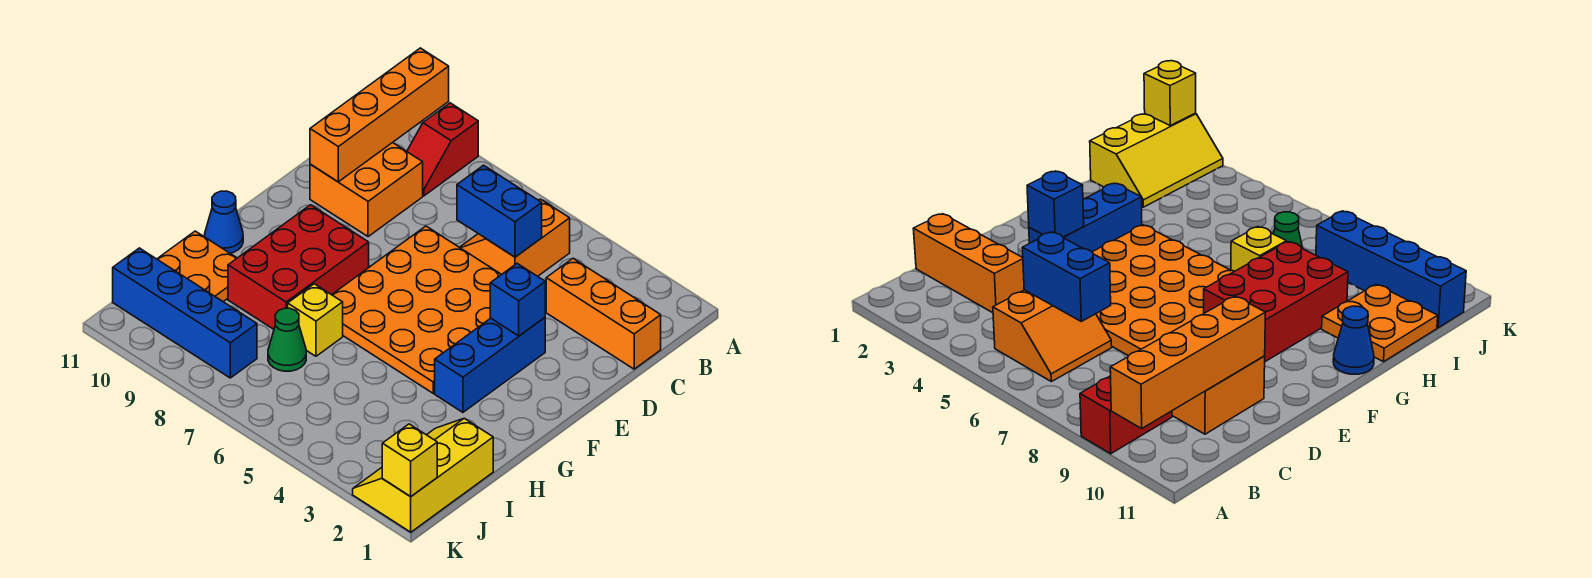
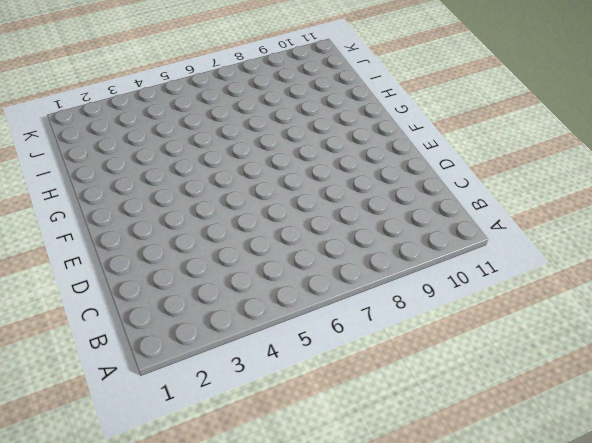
none -> red slope A9:B9 level 1 top A
none -> orange slope B5:C6 level 1 top 5
none -> orange brick C1:C3 level 1

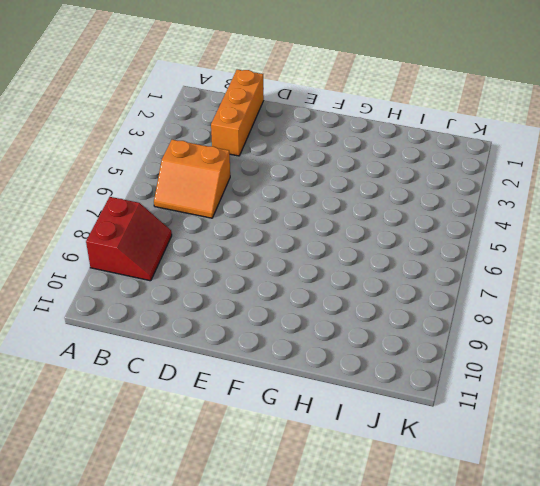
red slope A8:B9 level 1 top A -> red slope A9:B9 level 1 top A
none -> orange brick C9:D10 level 1
none -> orange plate D4:G7 level 1
none -> blue brick E3:G3 level 1

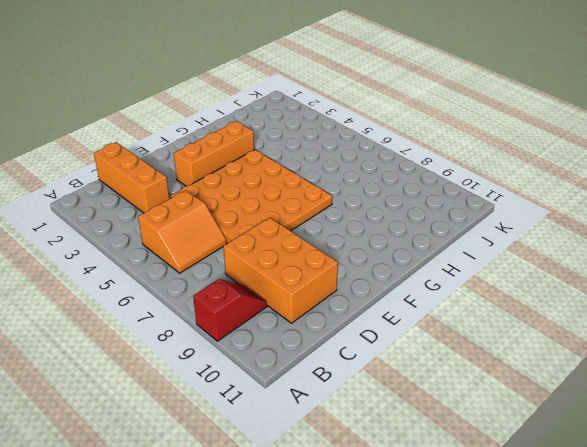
orange brick C8:D10 level 1 -> orange brick C9:D10 level 1
orange brick E3:G3 level 1 -> blue brick E3:G3 level 1
none -> red brick F8:H9 level 1
none -> blue cone G11 level 1
none -> yellow brick H7 level 1

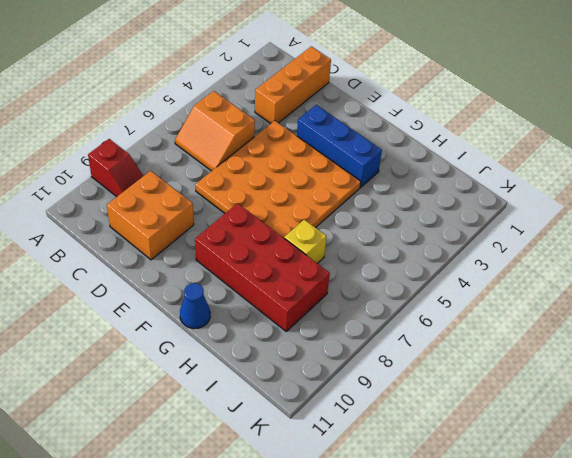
red brick F8:I9 level 1 -> red brick F8:H9 level 1
none -> orange plate H10:I11 level 1
none -> yellow slope I1:K2 level 1 top 1
none -> green cone I7 level 1

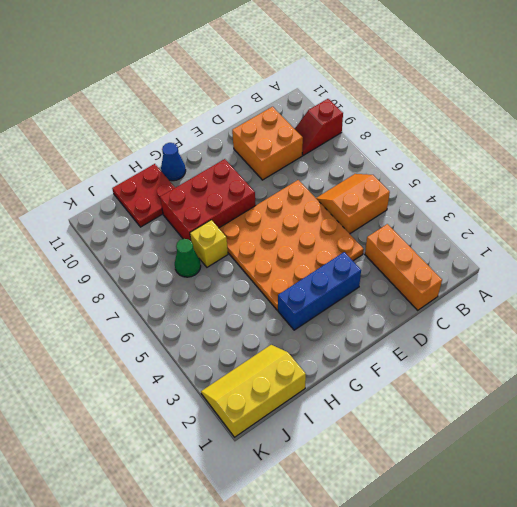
red plate H10:I11 level 1 -> orange plate H10:I11 level 1
none -> blue brick J8:J11 level 1
none -> orange brick A10:D10 level 2
none -> blue brick C5:C6 level 2

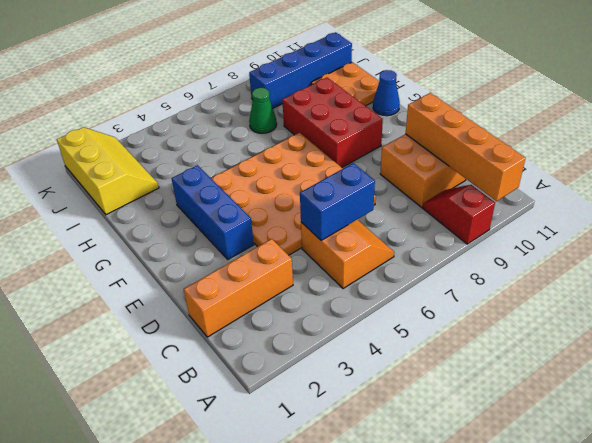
none -> yellow brick H7 level 1
none -> blue brick E3 level 2
none -> yellow brick K1 level 2

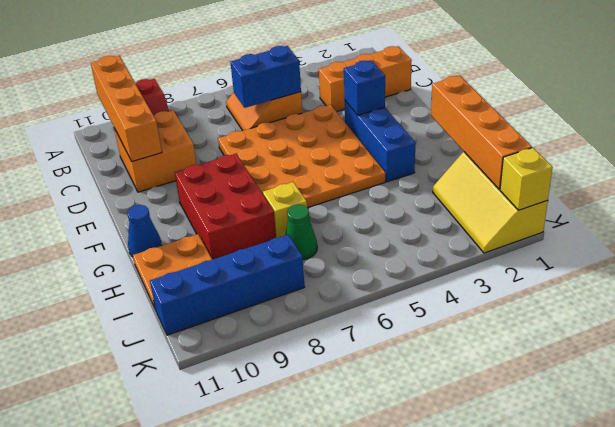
orange brick G1:J1 level 2 -> none

